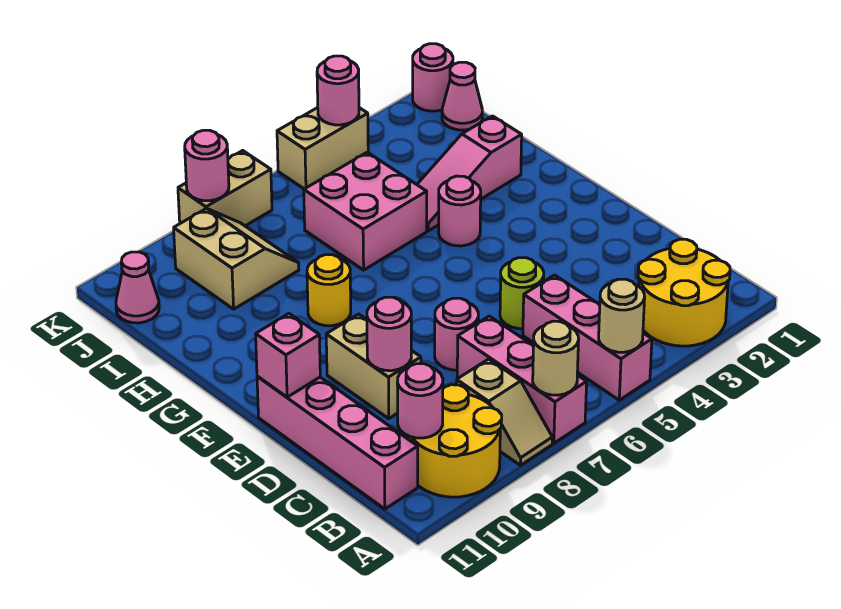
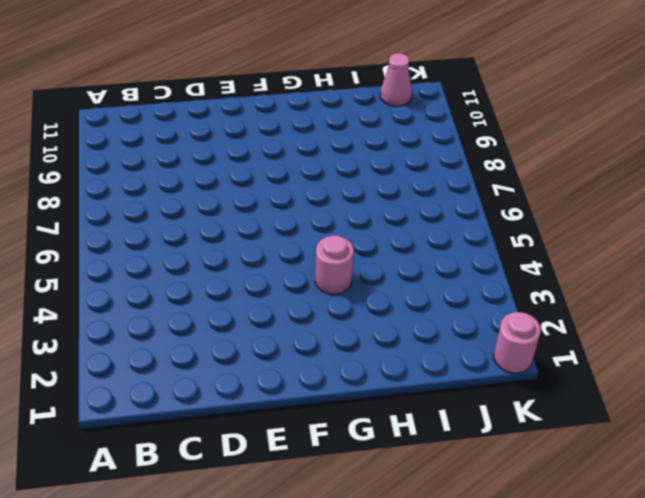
none -> yellow round brick A2:B3 level 1
none -> pink brick A5:C5 level 1
none -> pink brick A7:C7 level 1

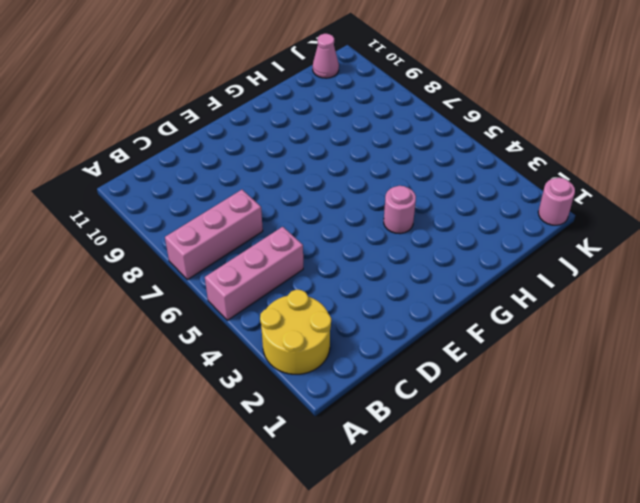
none -> tan slope A8:B8 level 1 top B
none -> yellow round brick A9:B10 level 1
none -> pink brick B11:E11 level 1

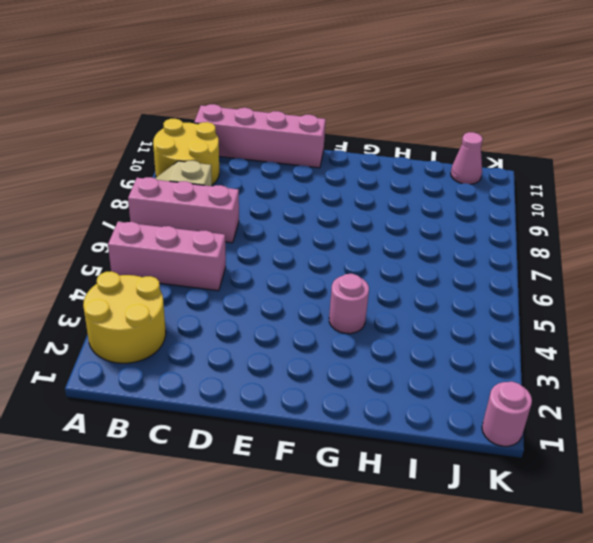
none -> lime round brick D5 level 1
none -> pink round brick D7 level 1
none -> tan brick D9:E9 level 1

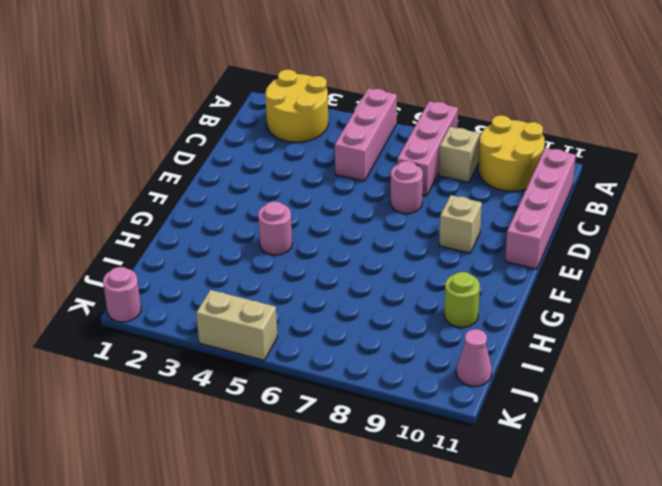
tan brick E9 level 1 -> tan brick D9:E9 level 1
lime round brick H10 level 1 -> lime round brick D5 level 1
none -> yellow round brick G8 level 1
none -> pink slope H2:H4 level 1 top 2
none -> pink brick H5:I6 level 1

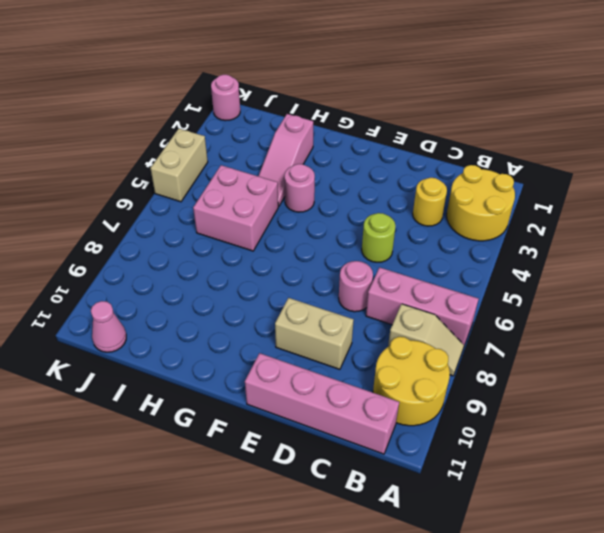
yellow round brick C3 level 1 -> yellow round brick G8 level 1
none -> pink brick A5:C5 level 1
none -> tan slope I8:J9 level 1 top 9
none -> pink cone J1 level 1

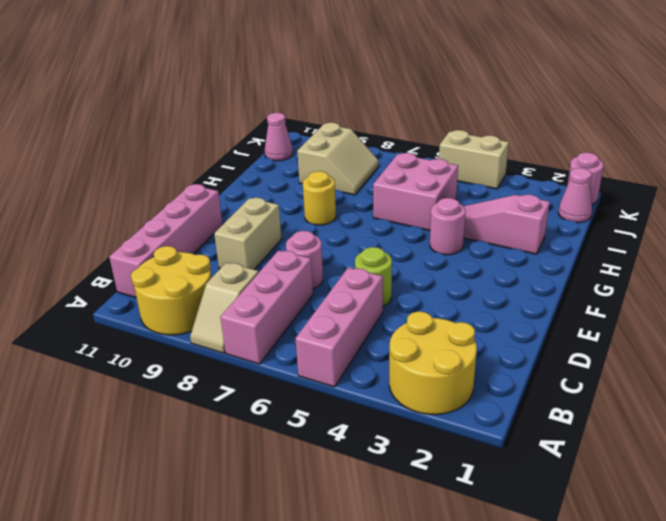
none -> tan brick K7:K8 level 1
none -> tan round brick A5 level 2
none -> tan round brick A7 level 2

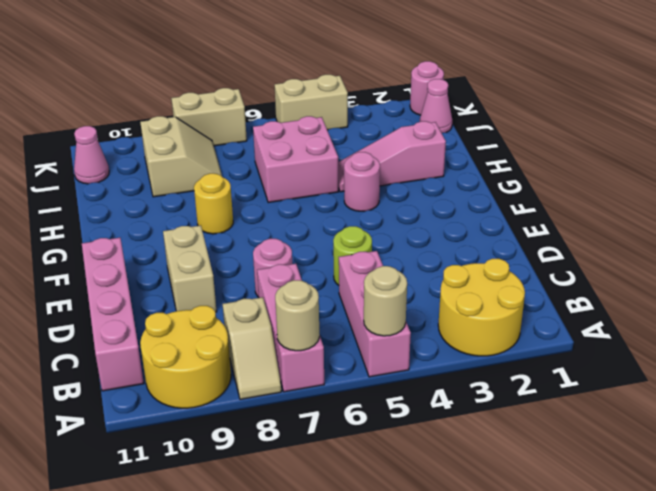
none -> pink round brick B10 level 2
none -> pink round brick D9 level 2
none -> pink brick E11 level 2

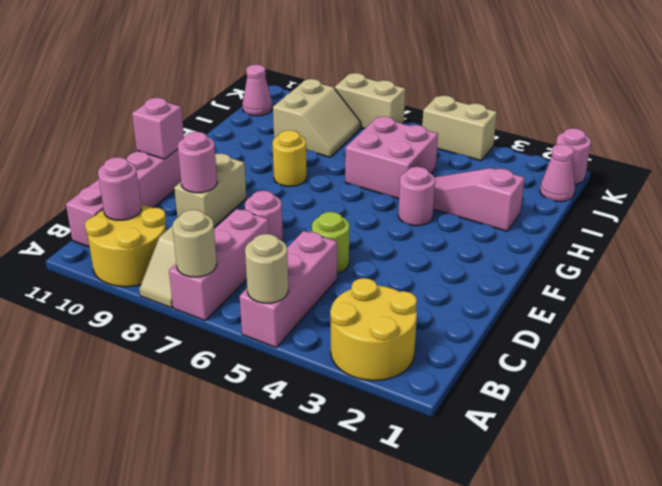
none -> pink round brick K4 level 2
none -> pink round brick K8 level 2

